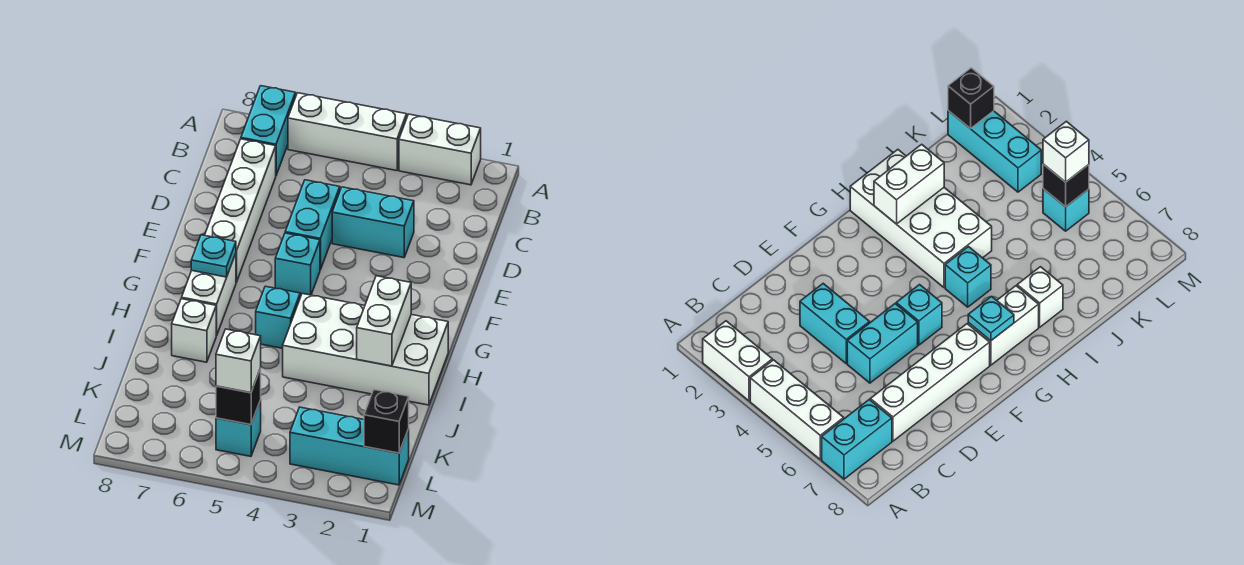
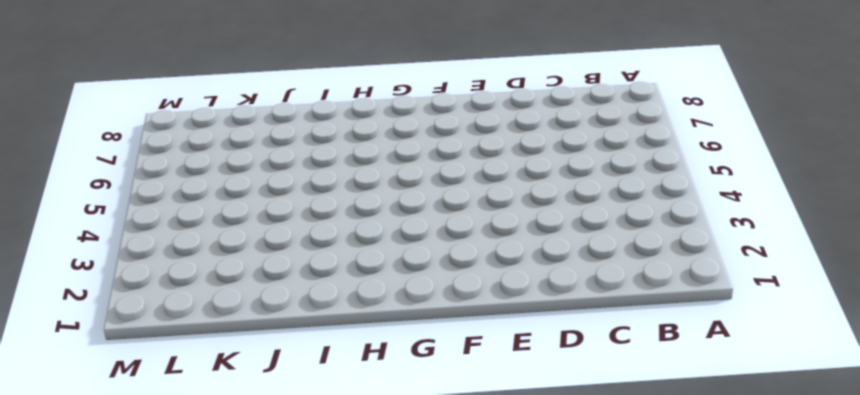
none -> white brick A2:A3 level 1
none -> white brick A4:A6 level 1
none -> cyan brick A7:B7 level 1

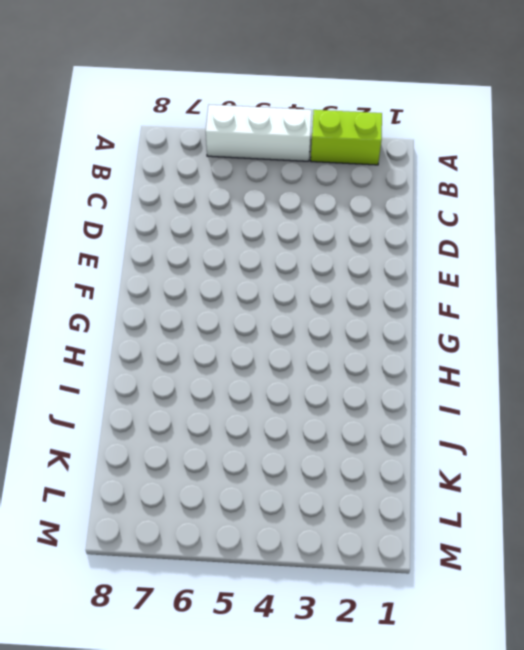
lime brick A2:A3 level 1 -> white brick A2:A3 level 1
none -> cyan brick A7:B7 level 1
none -> white brick C7:F7 level 1
none -> cyan brick D3:D4 level 1

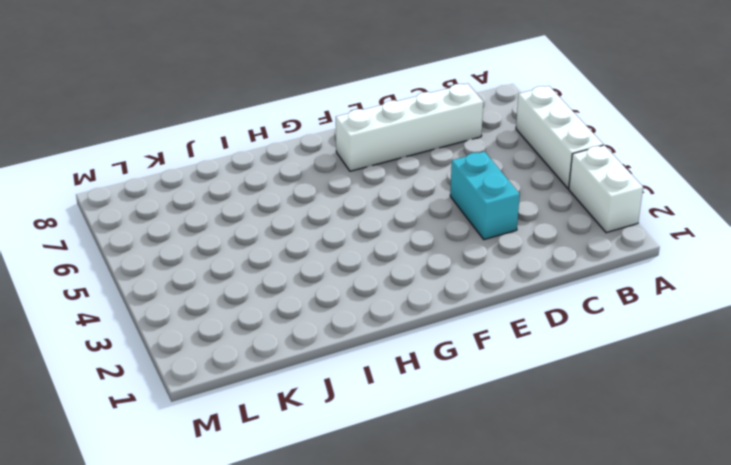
none -> cyan brick A7:B7 level 1
none -> cyan brick D5:E5 level 1
none -> cyan brick F5 level 1

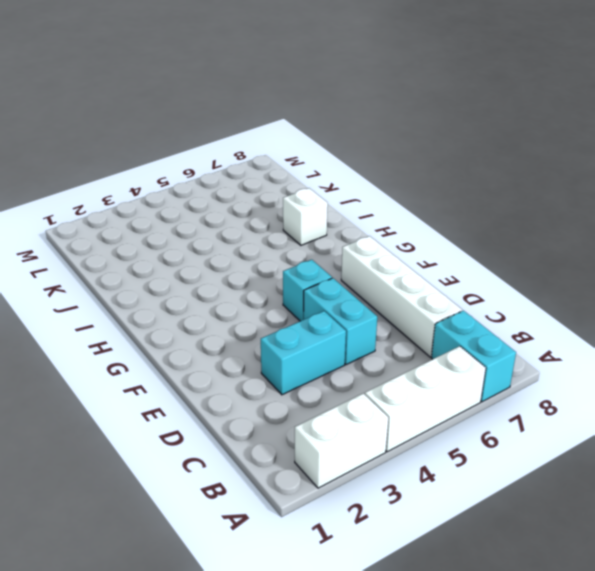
none -> white brick G7:H7 level 1
none -> white brick H1:I4 level 1
none -> cyan brick H5 level 1

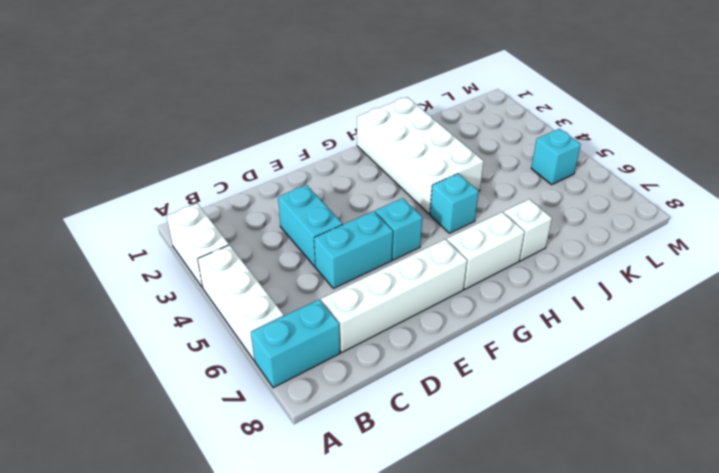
none -> cyan brick L1:L3 level 1
none -> cyan plate G7 level 2
none -> white brick H2:I2 level 2

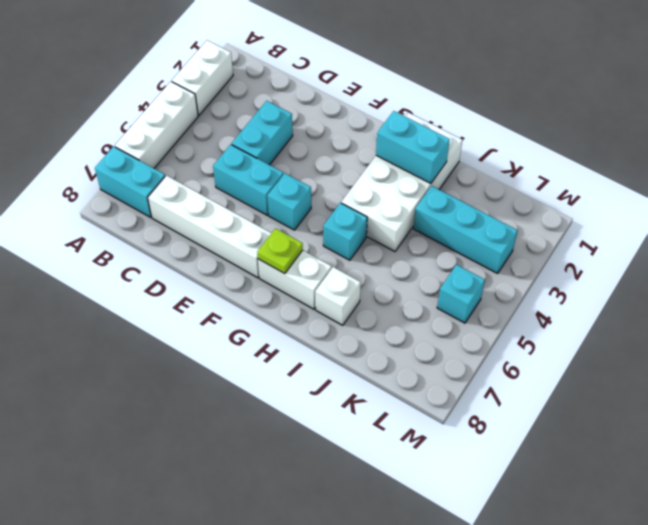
lime plate G7 level 2 -> cyan plate G7 level 2
cyan brick H2:I2 level 2 -> white brick H2:I2 level 2
cyan brick J3:L3 level 1 -> cyan brick L1:L3 level 1
none -> black brick L1 level 2
none -> black brick L5 level 2
none -> white brick L5 level 3

